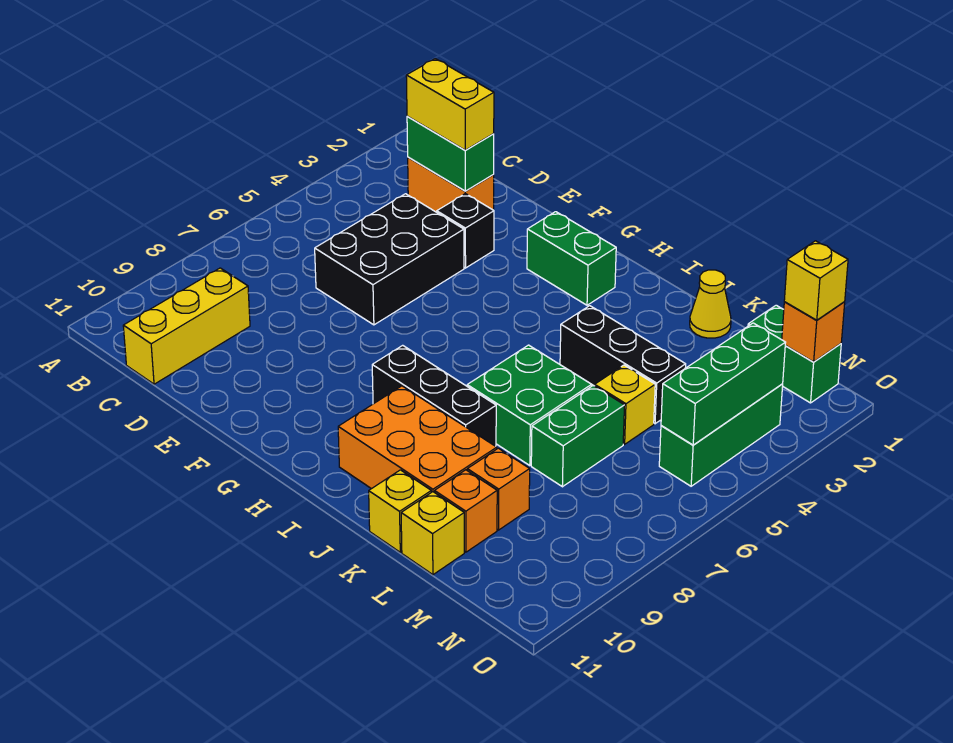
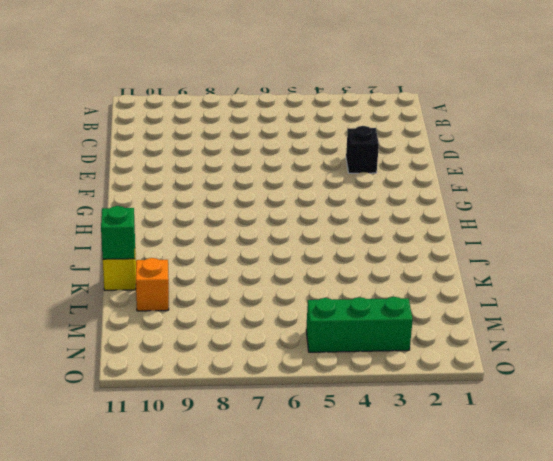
green brick K11 level 2 -> none
none -> orange brick C2:D2 level 1
none -> yellow brick C9:C11 level 1
none -> black brick D4:E6 level 1

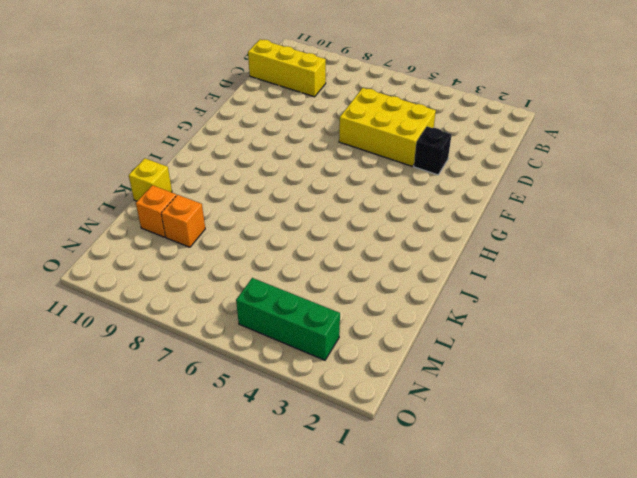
yellow brick D4:E6 level 1 -> black brick D4:E6 level 1
none -> orange brick C2:D2 level 1
none -> green brick G2:H2 level 1
none -> black brick H8:J8 level 1

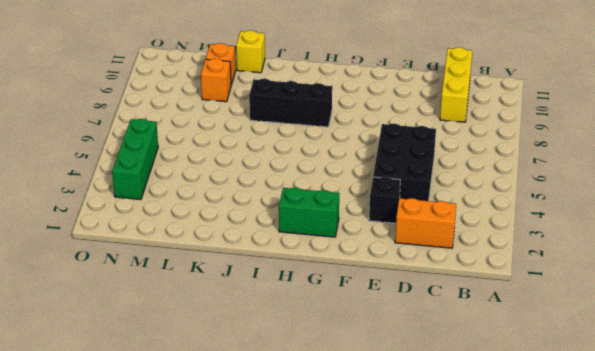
none -> orange brick I9:K10 level 1
none -> black brick J4:L4 level 1
none -> green brick J6:K7 level 1

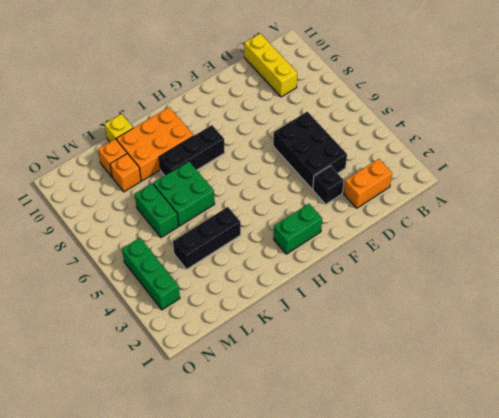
none -> yellow cone K1 level 1
none -> yellow brick L5 level 1
none -> yellow brick L11 level 1

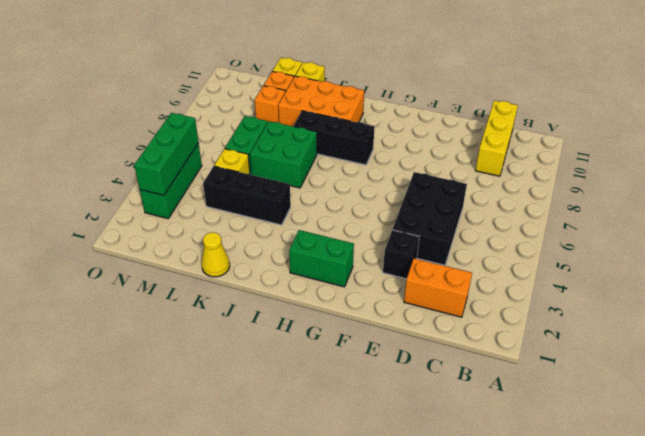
none -> green brick M1:N1 level 1
none -> green brick C2:D2 level 2
none -> orange brick N1 level 2

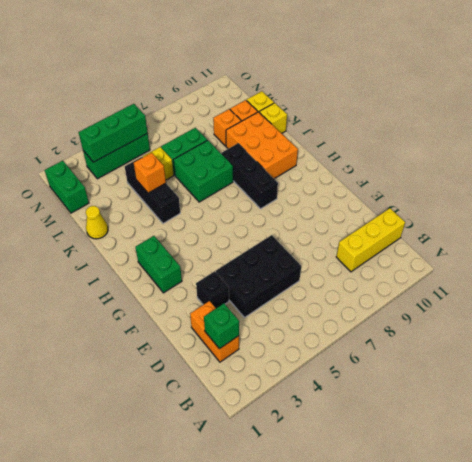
green brick C2 level 2 -> green brick C2:D2 level 2
orange brick K4 level 2 -> orange brick N1 level 2
none -> yellow brick C2:D2 level 3
none -> yellow brick N1 level 3

